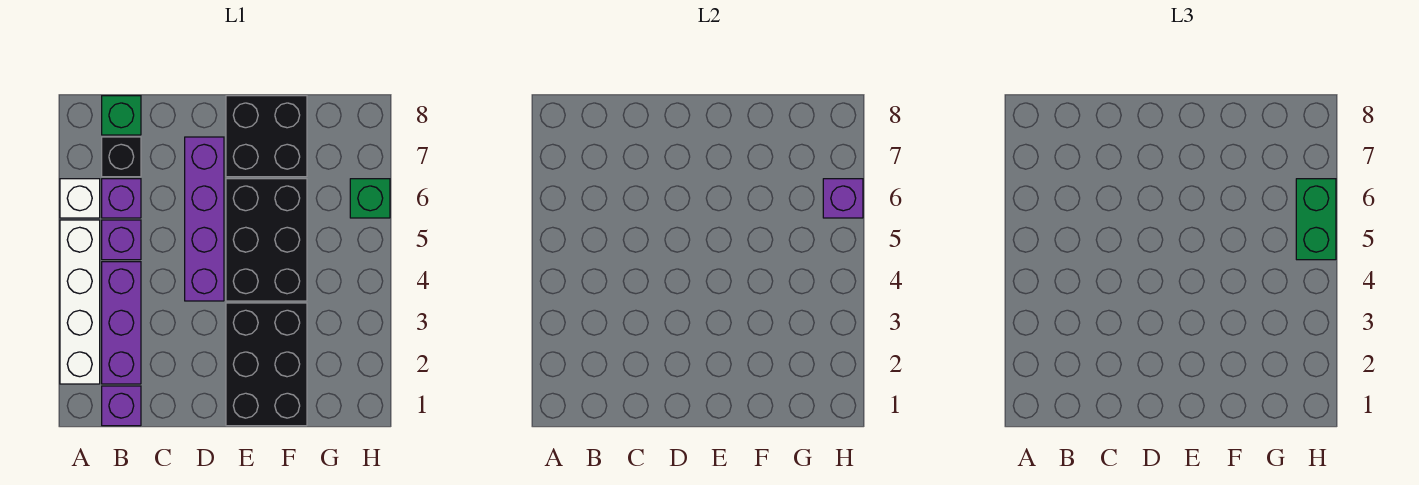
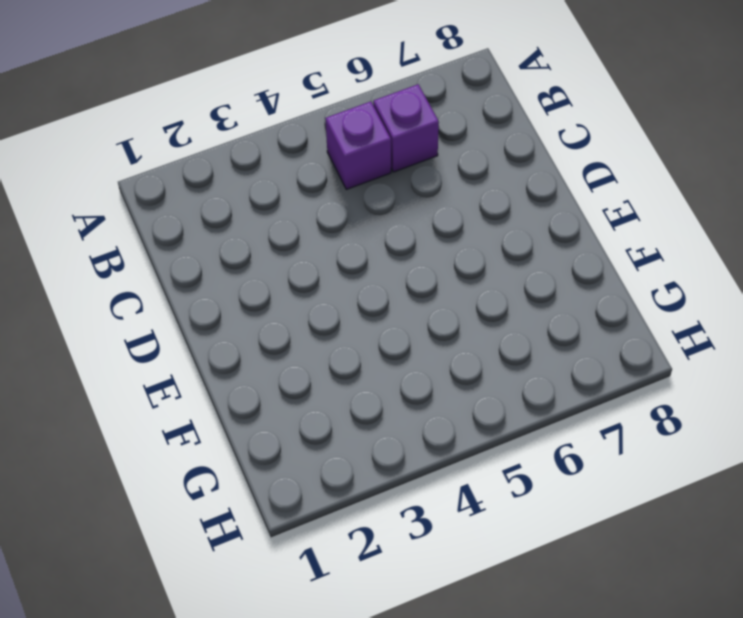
none -> white brick A2:A5 level 1
none -> white brick A6 level 1
none -> purple brick B1 level 1

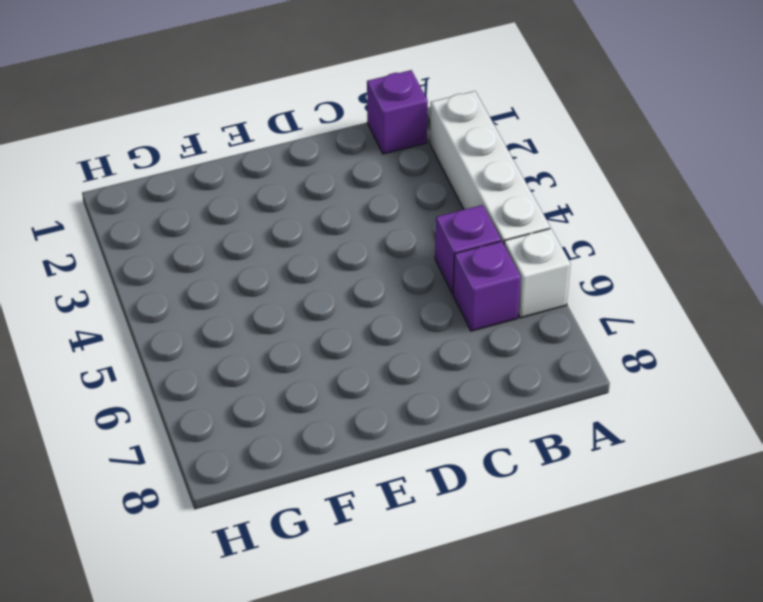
none -> purple brick B2:B4 level 1
none -> black brick B7 level 1
none -> green brick B8 level 1

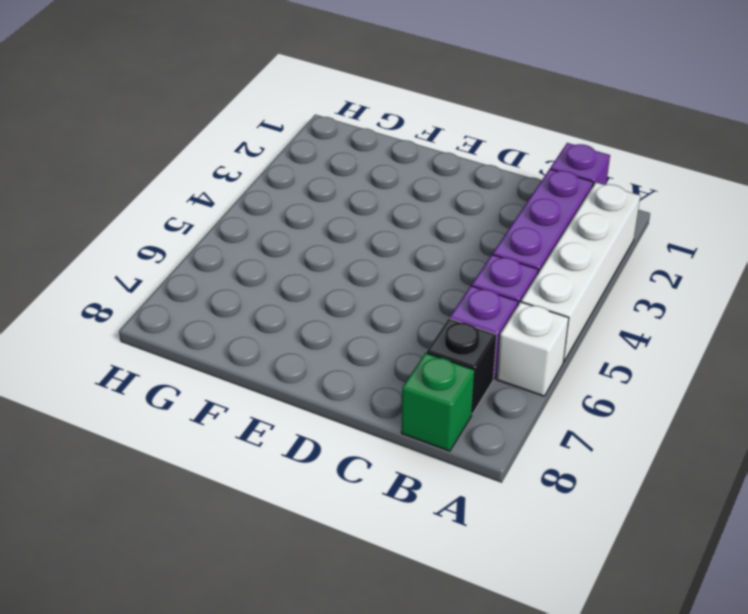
none -> purple brick D4:D7 level 1
none -> black brick E1:F3 level 1
none -> black brick E4:F6 level 1

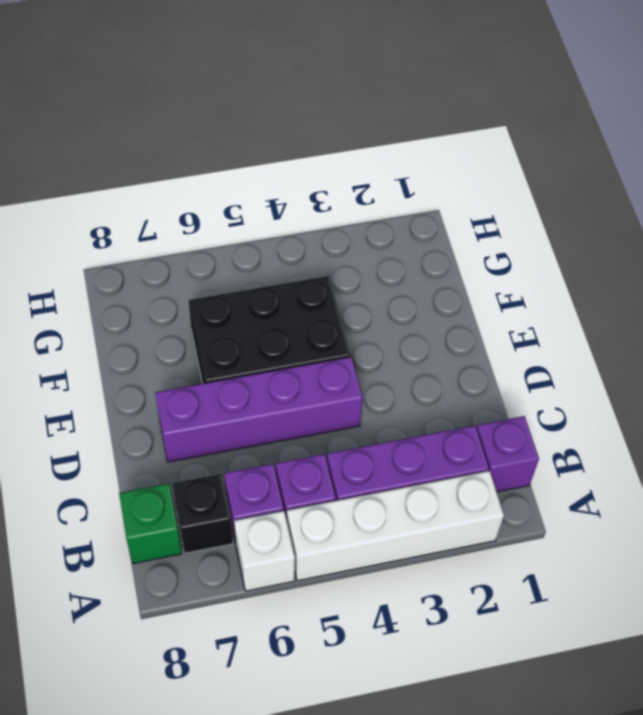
none -> black brick E1:F3 level 1
none -> black brick E7:F8 level 1
none -> green brick H6 level 1

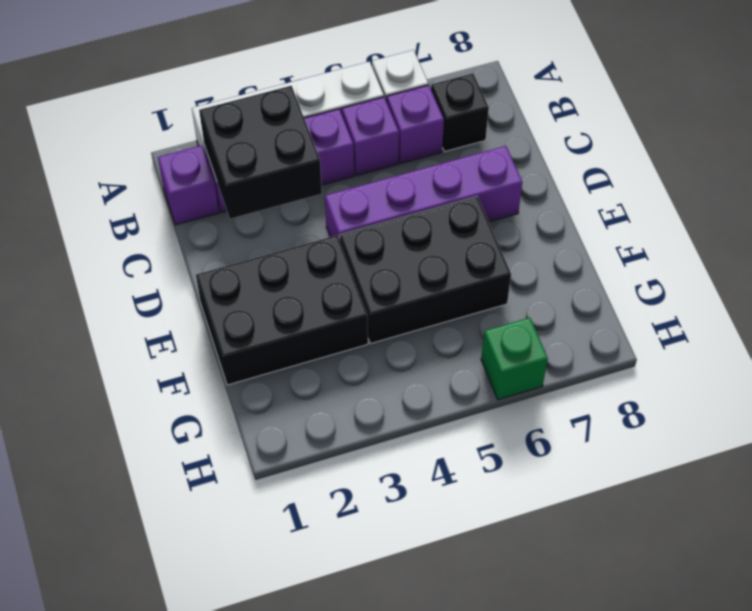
black brick B2:C3 level 2 -> black brick E7:F8 level 1
none -> green brick B8 level 1
none -> purple brick H6 level 2
none -> green brick H5:H6 level 3

